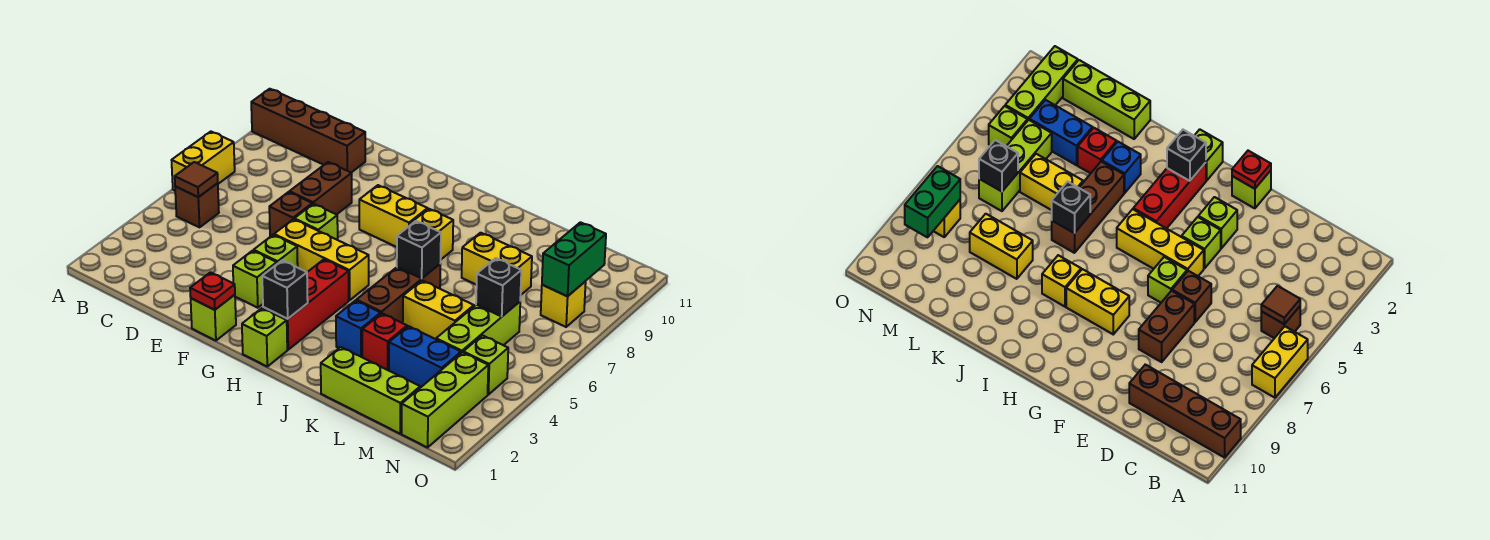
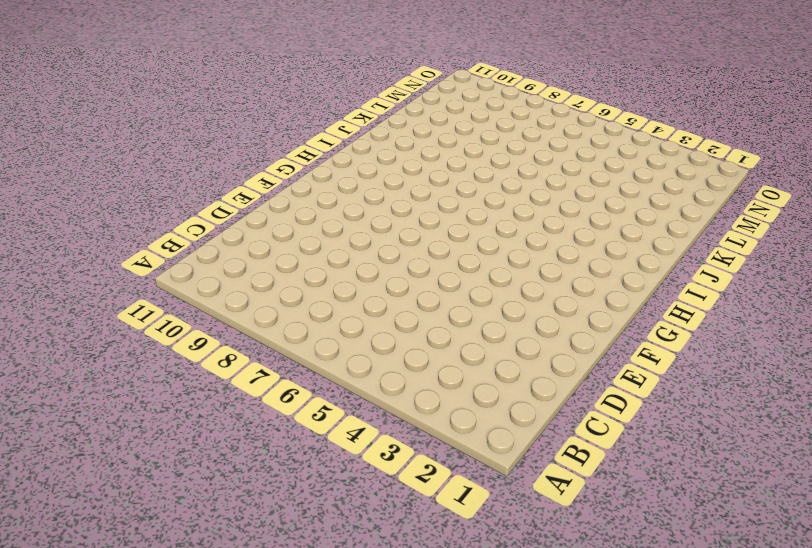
none -> yellow brick A6:A7 level 1
none -> brown brick A10:D10 level 1
none -> brown brick B5 level 1
none -> brown brick E6 level 1

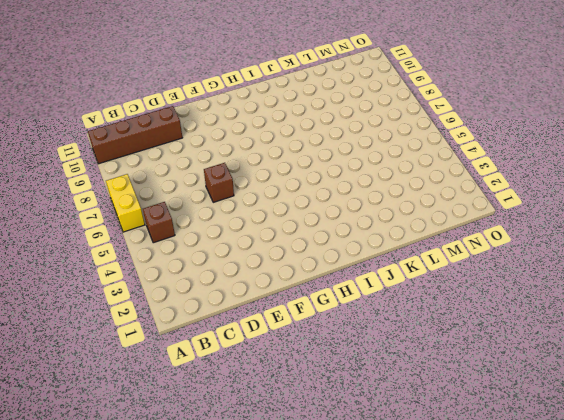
none -> brown brick E7:E8 level 1
none -> lime brick F1 level 1
none -> lime brick F3 level 1
none -> lime brick F4 level 1

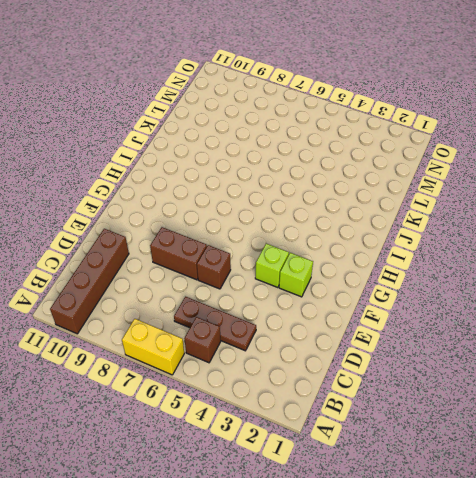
brown plate C4:C6 level 1 -> none
none -> lime brick F1 level 1
none -> yellow brick F5:H5 level 1
none -> lime brick F6 level 1
none -> yellow brick G8:H8 level 1

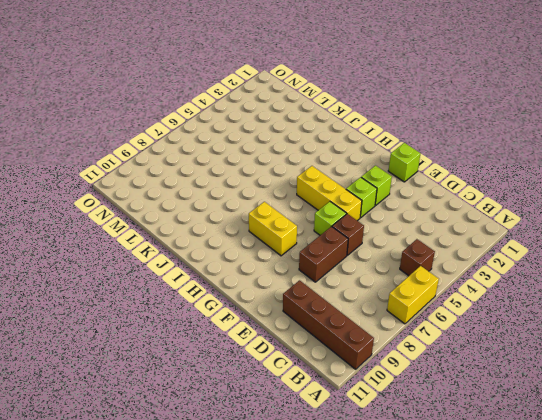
none -> lime brick H1 level 1
none -> red brick H2:H4 level 1
none -> yellow brick I8 level 1
none -> blue brick J3 level 1

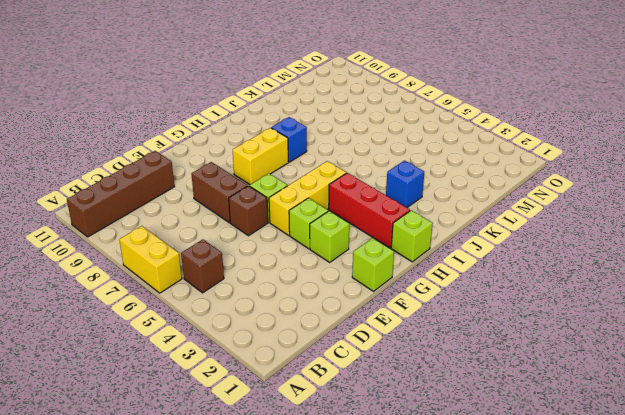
blue brick I8 level 1 -> yellow brick I8 level 1
none -> brown brick J4:J6 level 1
none -> lime brick K1:M1 level 1
none -> red brick K3 level 1
none -> yellow brick K5:L5 level 1

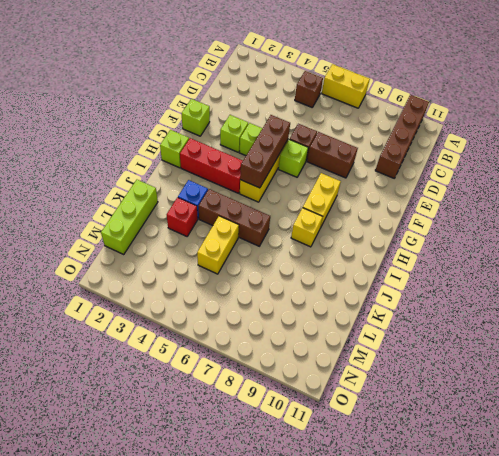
brown brick F5:H5 level 2 -> none
none -> yellow brick K8:L8 level 1
none -> blue brick L3:M3 level 1
none -> lime brick M4:M6 level 1
none -> lime brick N1:N3 level 1

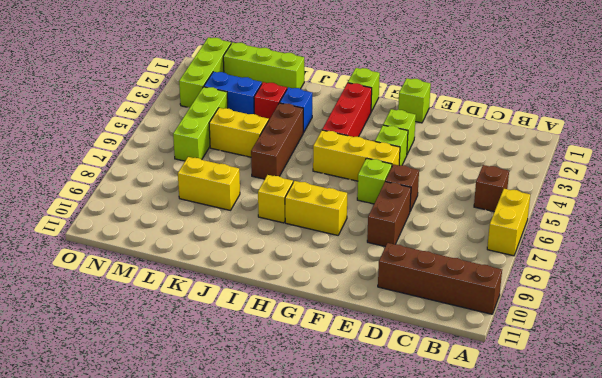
none -> lime brick N4 level 1
none -> yellow brick N8 level 1
none -> brown tile B5 level 2
none -> red plate F1 level 2

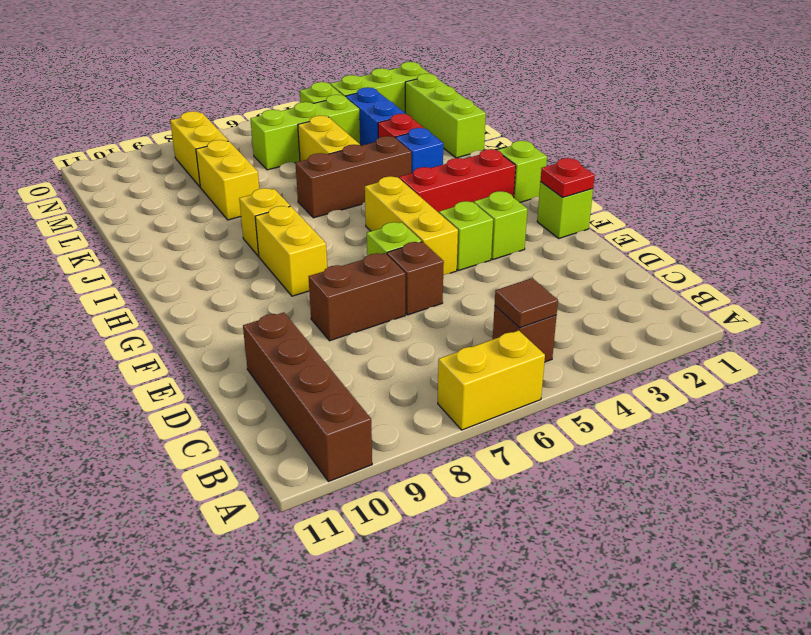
yellow brick M8:N8 level 1 -> yellow brick N8 level 1
none -> black brick H2 level 2
none -> black brick J6 level 2
none -> black brick M6 level 2
none -> green brick N8:N9 level 2

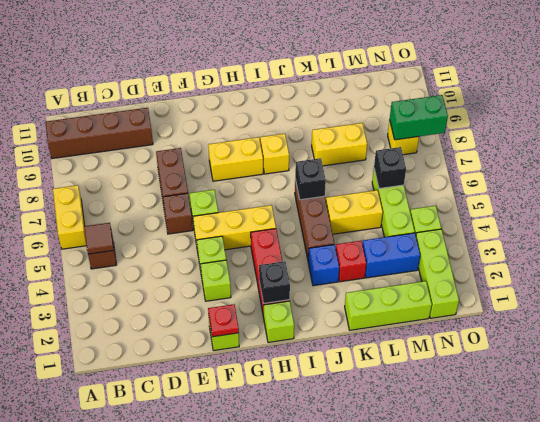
green brick N8:O8 level 2 -> green brick N8:N9 level 2

